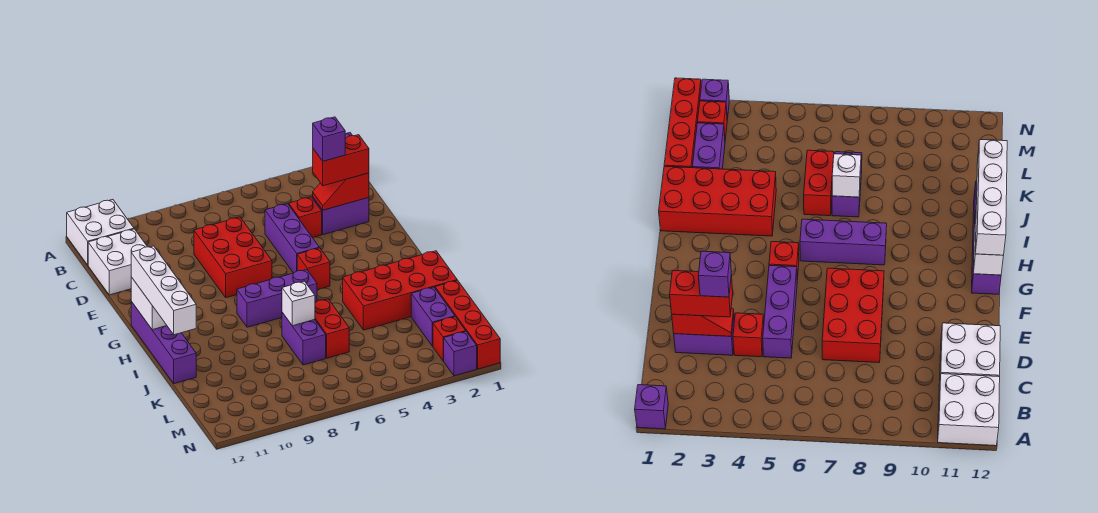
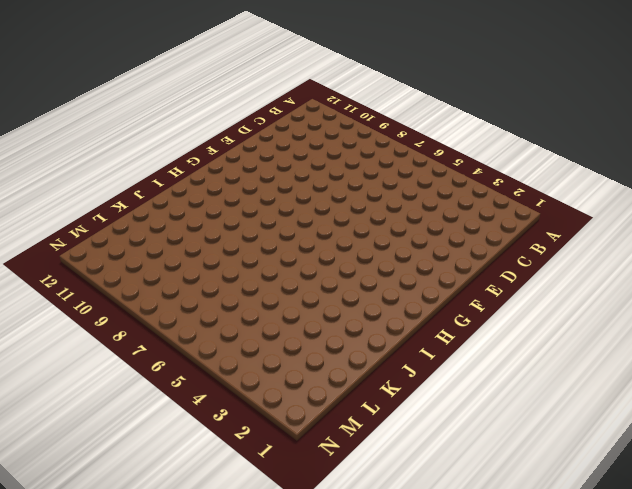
none -> purple brick A1 level 1
none -> white brick A11:B12 level 1
none -> white brick C11:D12 level 1

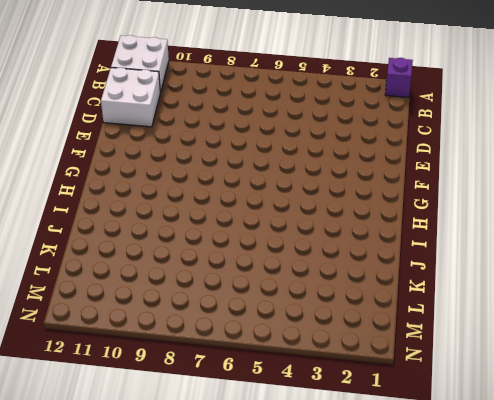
none -> purple brick D2:D3 level 1
none -> red brick D4 level 1
none -> purple brick D5:F5 level 1

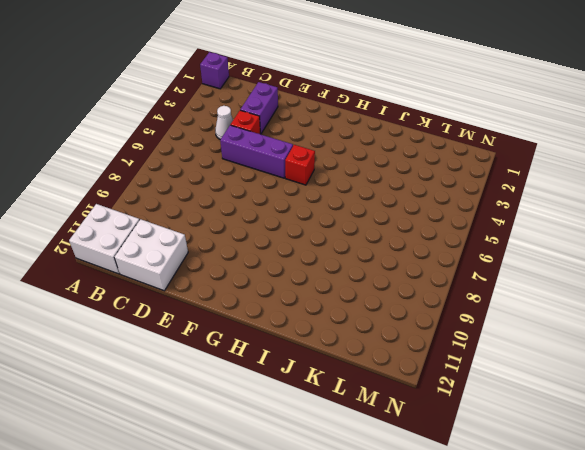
white cone C4 level 1 -> none
none -> red brick D7:F8 level 1
none -> purple brick G12:J12 level 1
none -> purple brick H6:H8 level 1

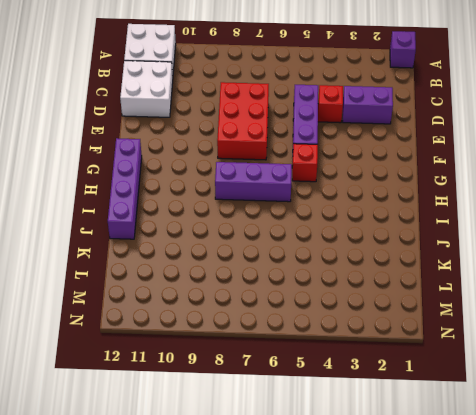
none -> red brick I1:J4 level 1
none -> red brick J6:K6 level 1
none -> purple brick J7:K7 level 1

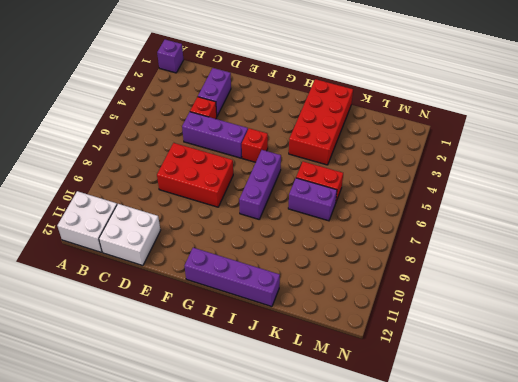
none -> red brick K1:N1 level 1
none -> purple brick K2:L2 level 1
none -> red brick M2 level 1

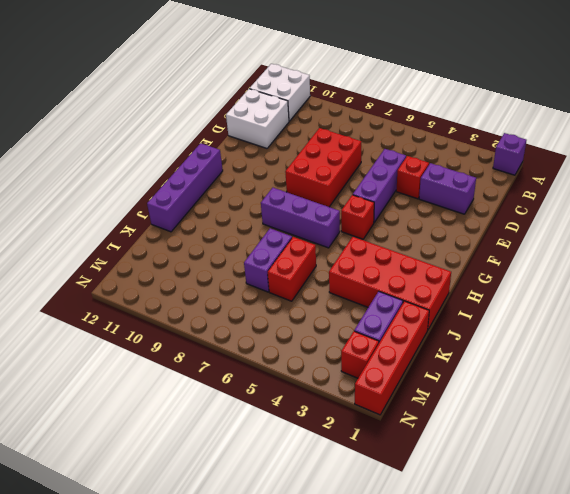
none -> purple brick N2 level 1
none -> red slope D2:D3 level 2 top 2
none -> white brick G12:H12 level 2

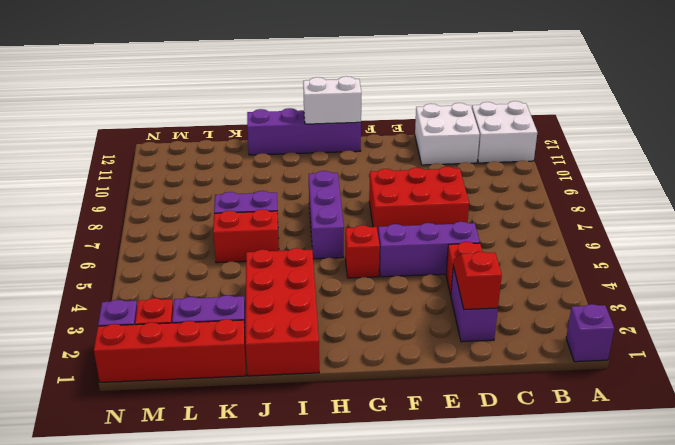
none -> white brick J7 level 2
none -> red brick D2:D3 level 3
none -> white brick G12:J12 level 3

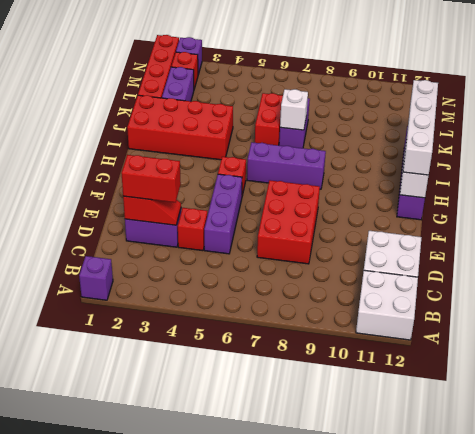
none -> purple brick D3 level 4

